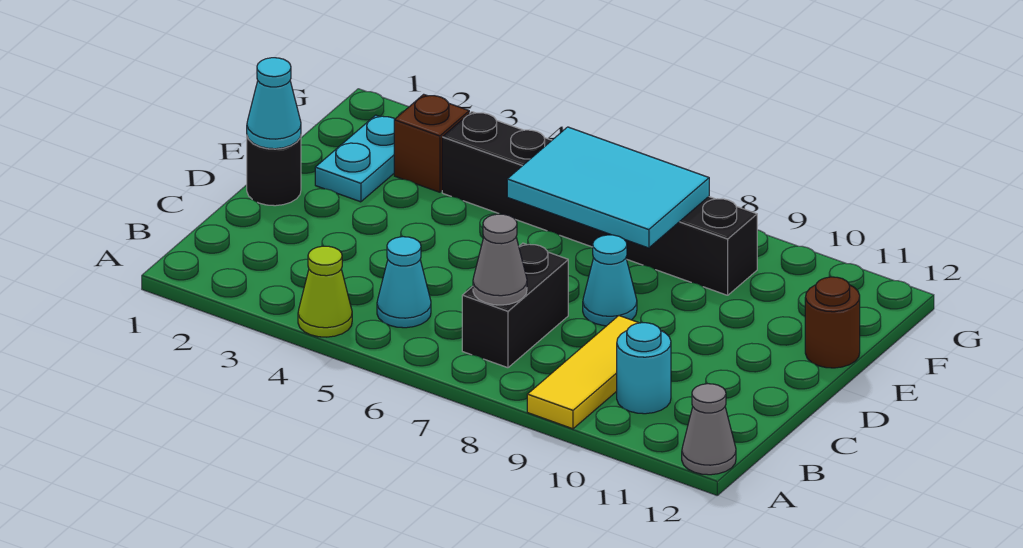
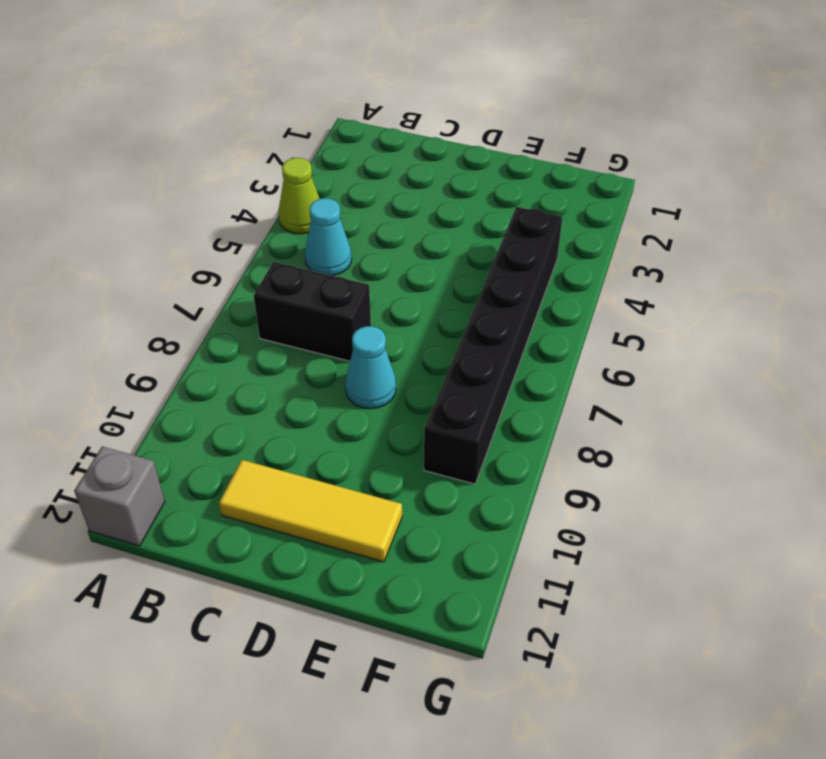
grey brick A12 level 1 -> grey cone A12 level 1
yellow tile C11:E11 level 1 -> yellow tile A9:C9 level 1
none -> cyan round brick B10 level 1
none -> black round brick D1 level 1
none -> cyan plate E2:F2 level 1

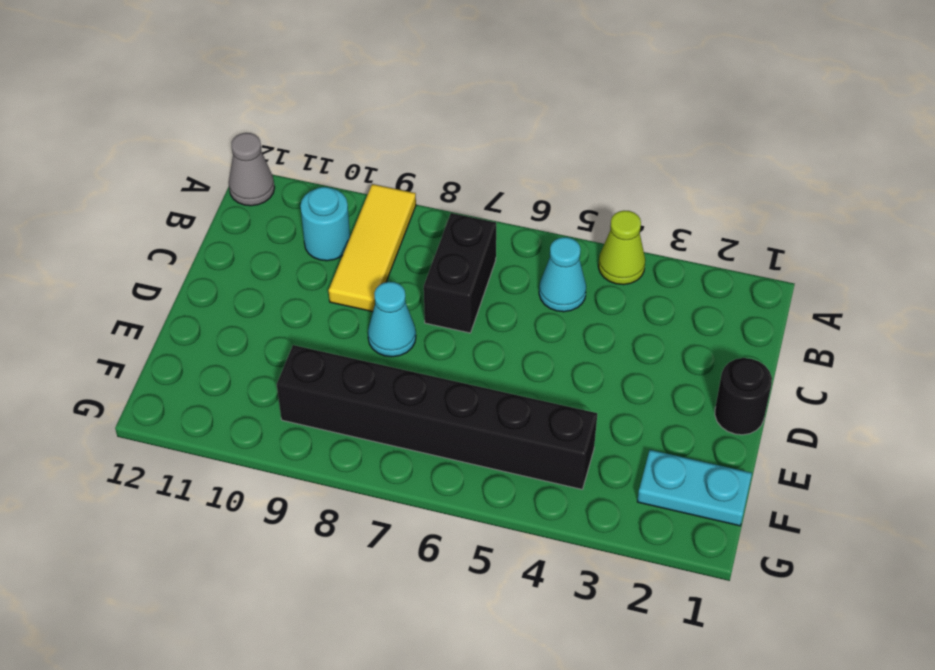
cyan plate F1:F2 level 1 -> cyan plate E2:F2 level 1
none -> brown round brick E12 level 1
none -> brown brick F3 level 1
none -> grey cone B7 level 2

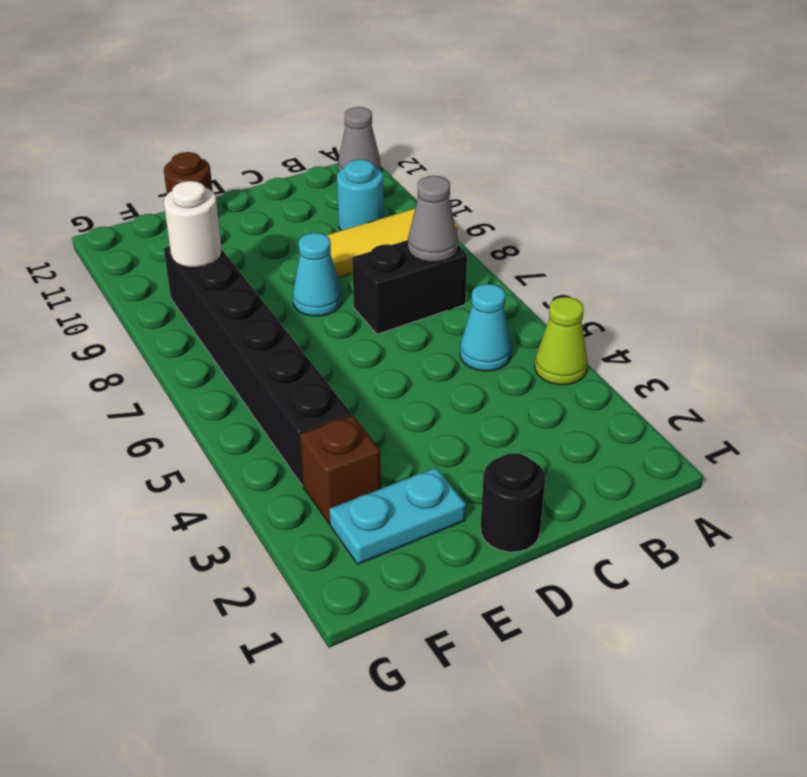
white round brick F9 level 2 -> none
none -> cyan cone D1 level 2
none -> cyan tile E6:F8 level 2

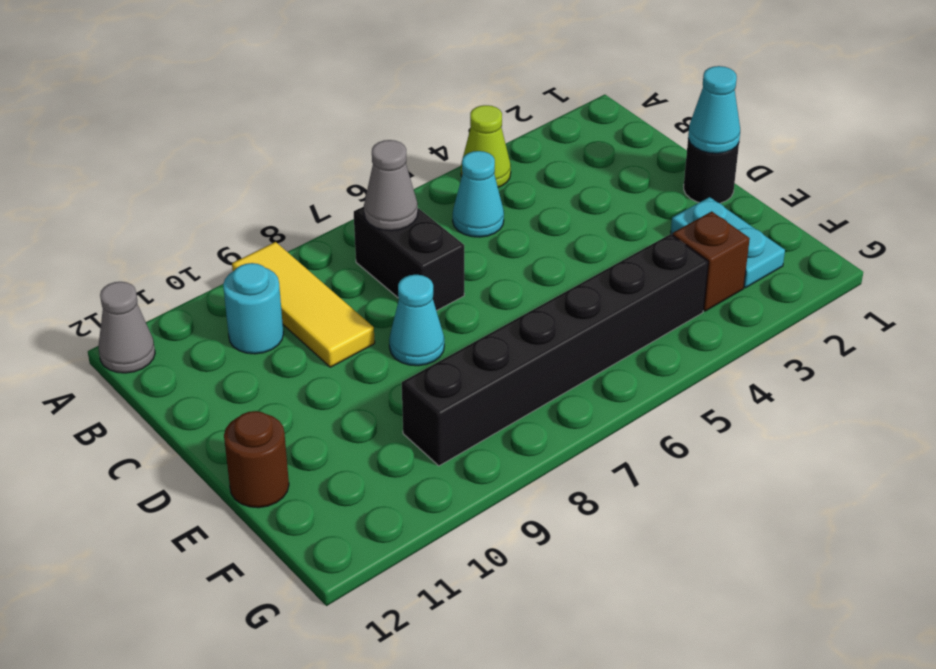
none -> cyan tile E6:F8 level 2

